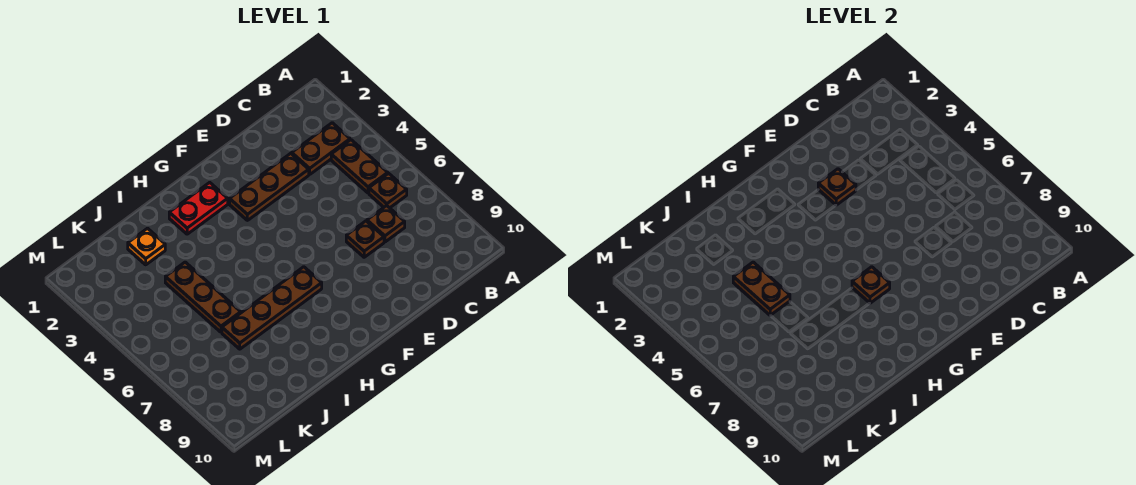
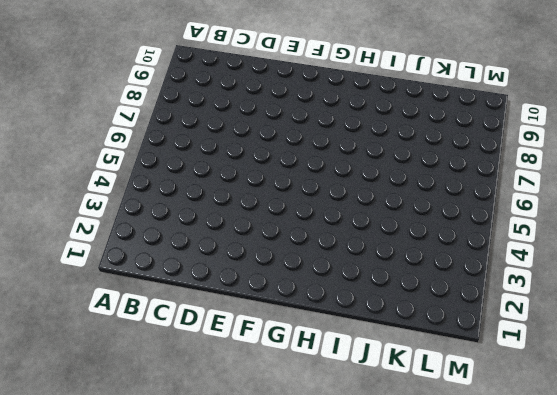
none -> brown plate B3:C3 level 1
none -> brown plate B4:B5 level 1
none -> brown plate B6 level 1

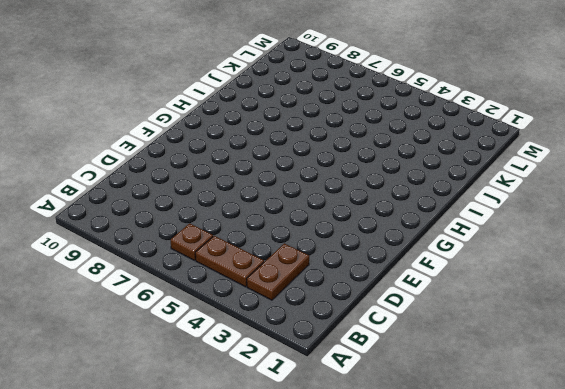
none -> brown plate C7 level 1
none -> brown plate D3:F3 level 1
none -> brown plate D7 level 1

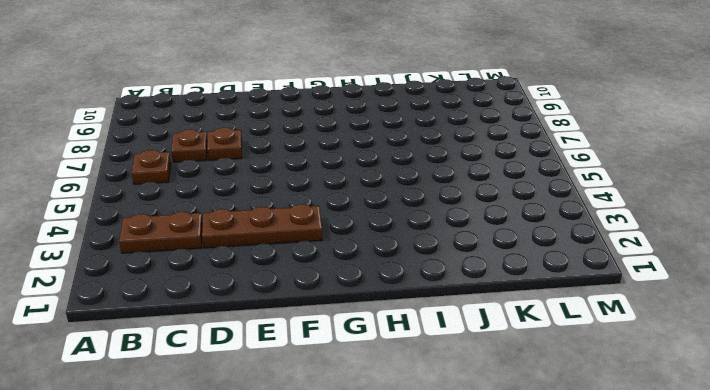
none -> brown plate B4:B5 level 1
none -> red plate G2:H2 level 1
none -> brown plate G7:J7 level 1

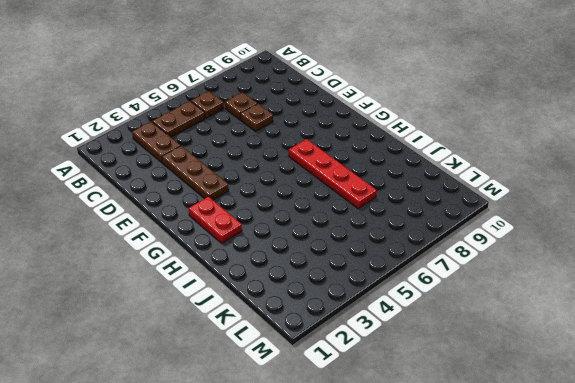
red plate G7:J7 level 1 -> brown plate G7:J7 level 1
none -> orange plate J2 level 1
none -> brown plate J4:J6 level 1
none -> brown plate E3 level 2

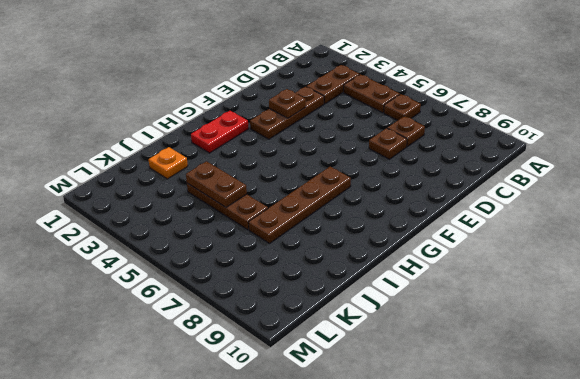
none -> brown plate G7 level 2

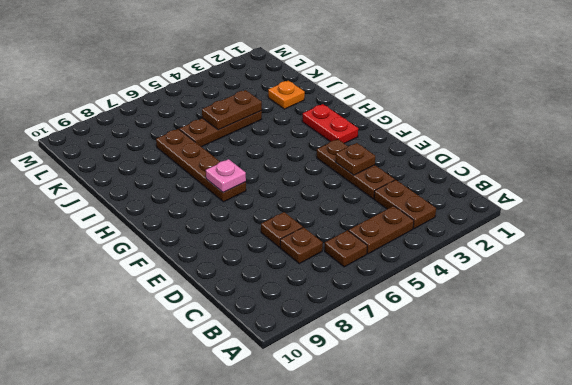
pink plate G7 level 2 -> brown plate G7 level 2

